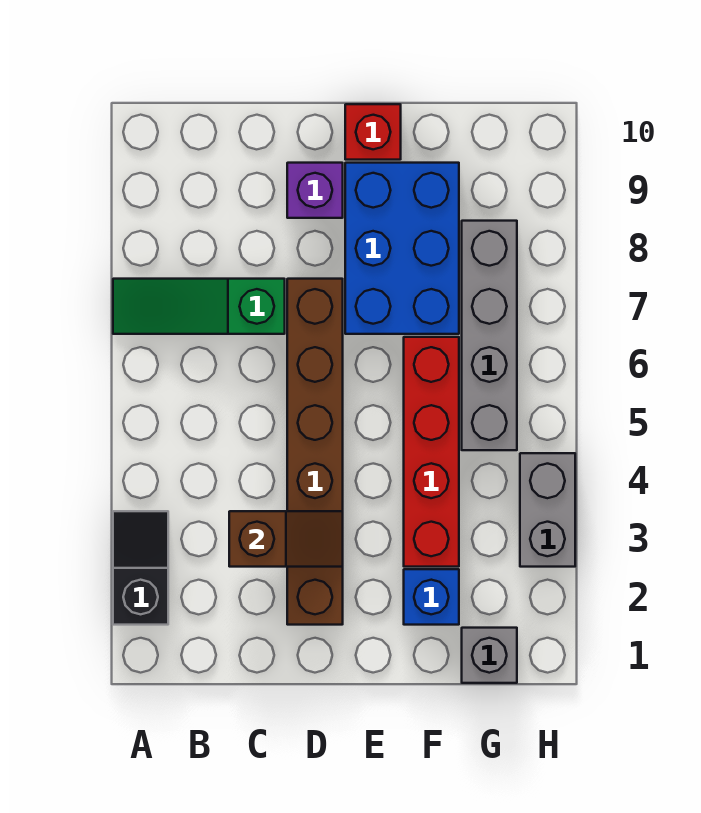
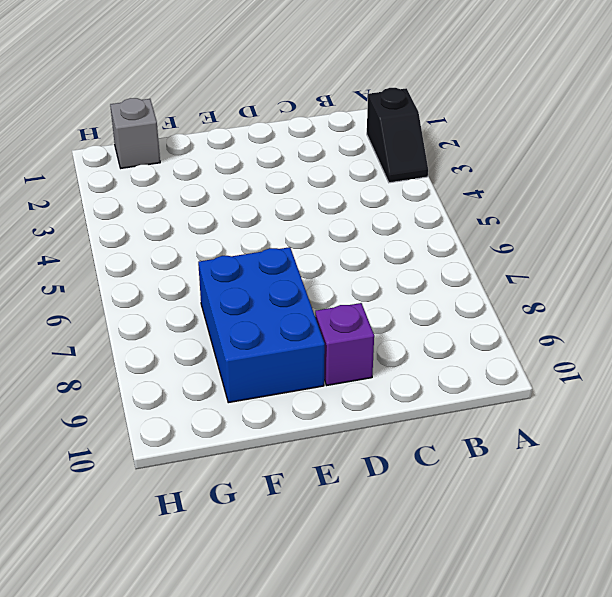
none -> green slope A7:C7 level 1 top C
none -> brown brick D2:D7 level 1
none -> red brick E10 level 1

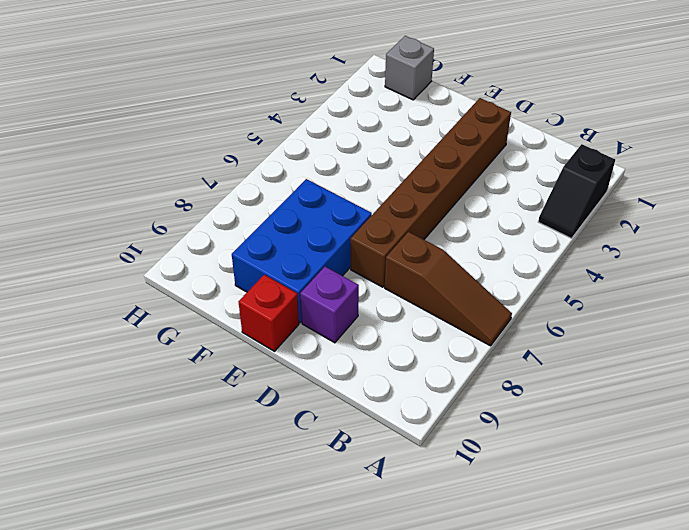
brown slope A7:C7 level 1 top C -> green slope A7:C7 level 1 top C
none -> blue brick F2 level 1
none -> red brick F3:F6 level 1
none -> grey brick G5:G8 level 1

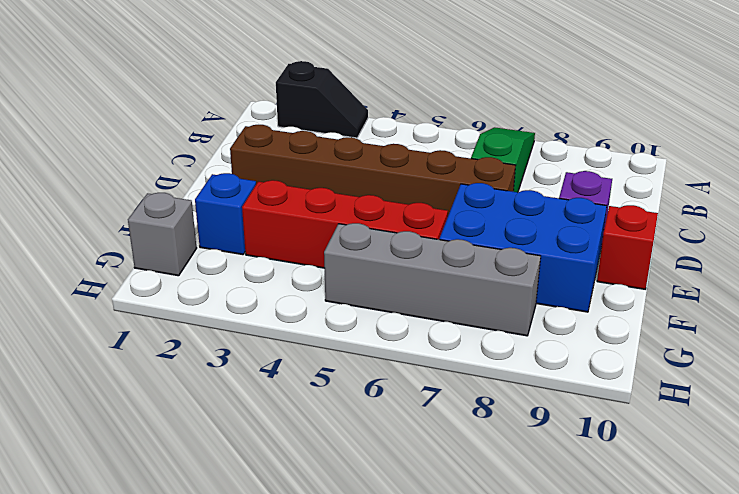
none -> grey brick H3:H4 level 1
none -> brown slope C3:D3 level 2 top C

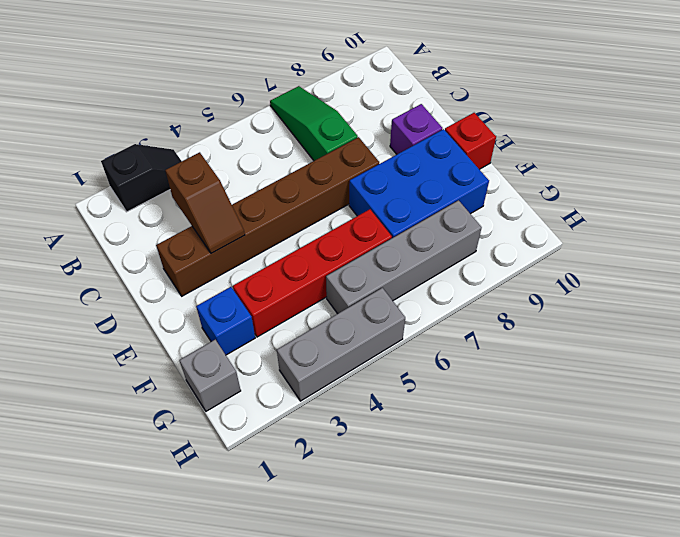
grey brick H3:H5 level 1 -> grey brick H3:H4 level 1

